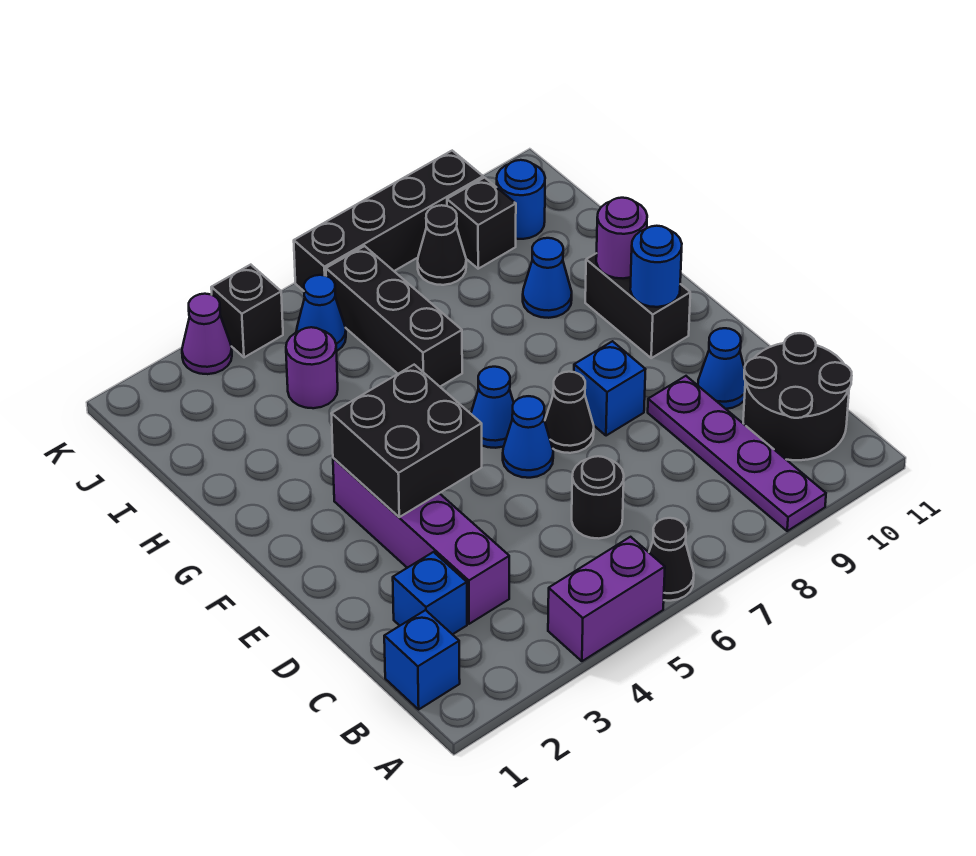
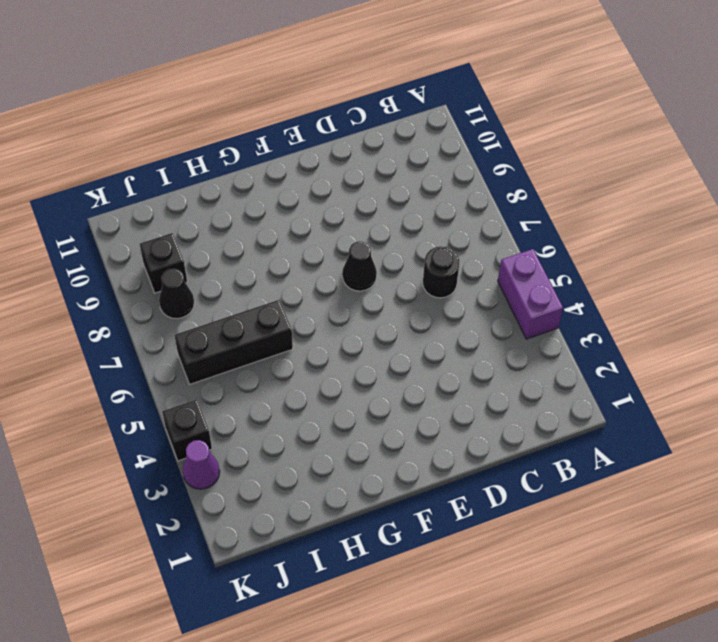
none -> black cone A6 level 1
none -> purple plate A9:D9 level 1
none -> blue brick B1 level 1

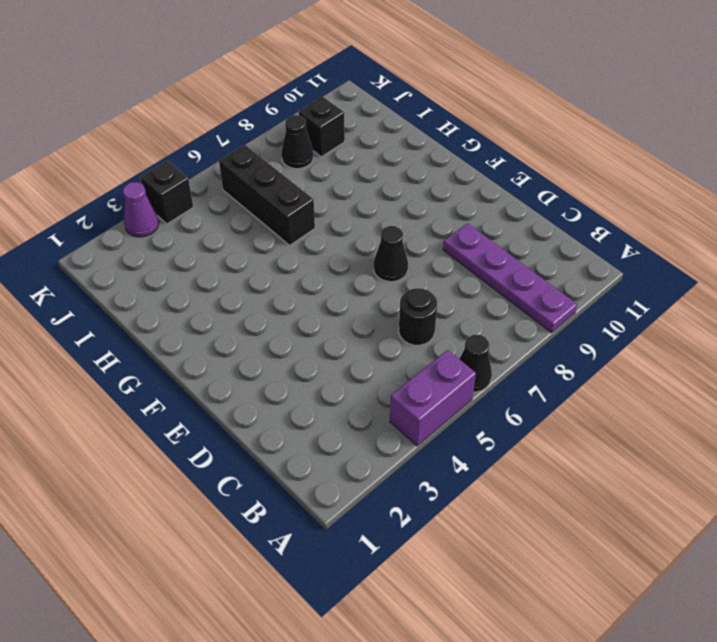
none -> blue brick B1 level 1
none -> black round brick B10:C11 level 1
none -> blue brick C2 level 1

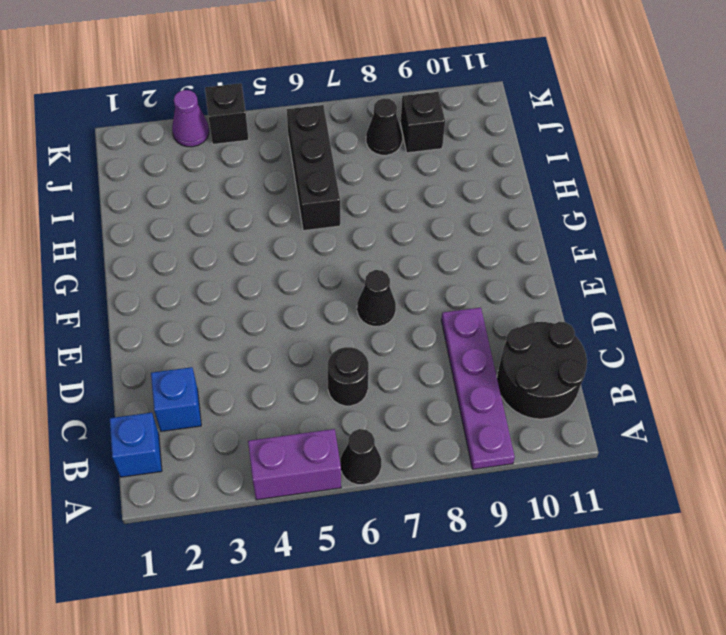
none -> purple brick C3:F3 level 1
none -> blue cone D10 level 1
none -> blue cone E6 level 1

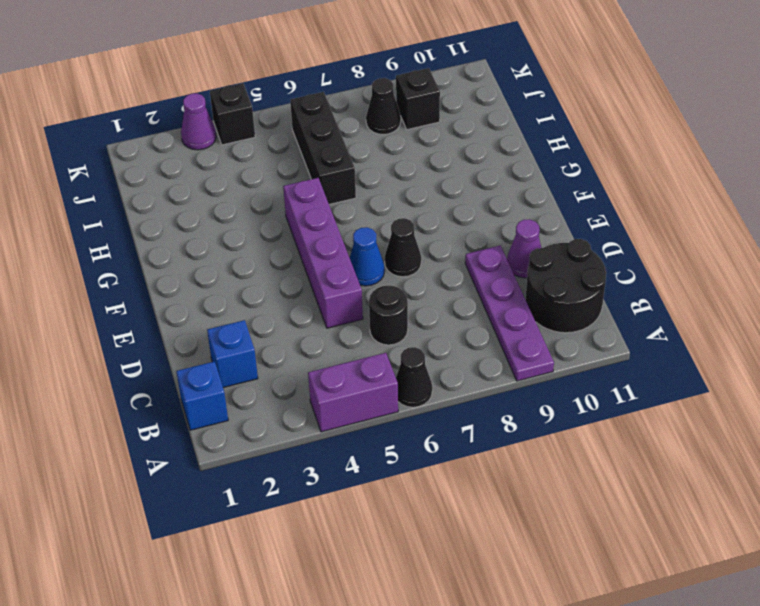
purple brick D5:G5 level 1 -> purple brick C3:F3 level 1
purple cone D10 level 1 -> blue cone D10 level 1
none -> blue brick E8 level 1
none -> blue cone F6 level 1
none -> black brick F10:G10 level 1

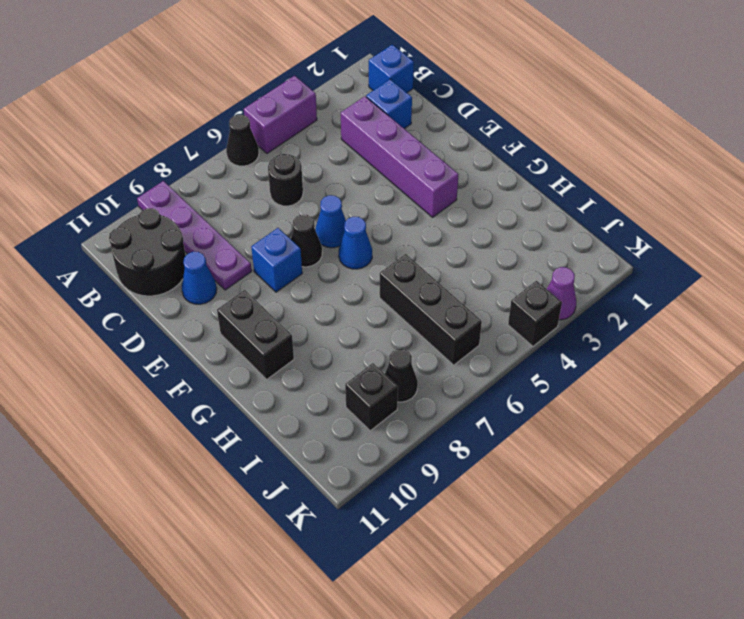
none -> blue cone H9 level 1
none -> purple round brick I4 level 1
none -> blue cone J5 level 1

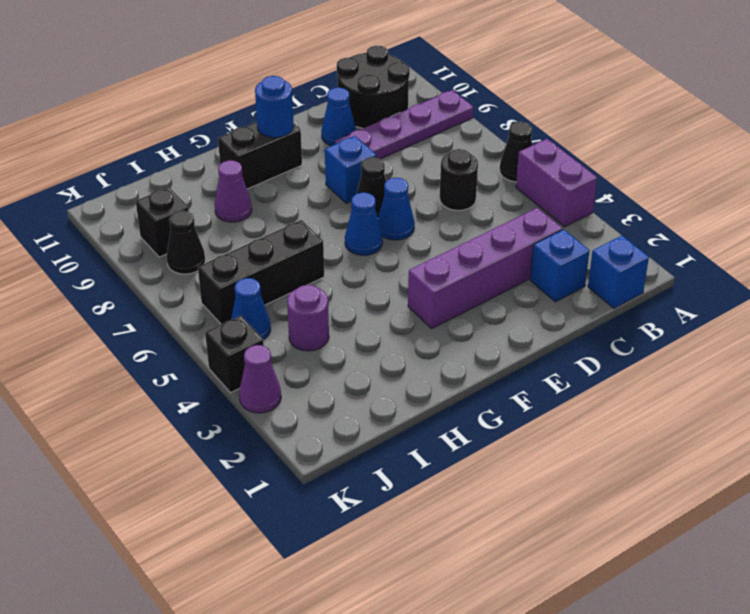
purple cone H9 level 1 -> blue cone H9 level 1
none -> blue round brick J10 level 1
none -> black brick K6:K9 level 1
none -> black brick E3:F4 level 2

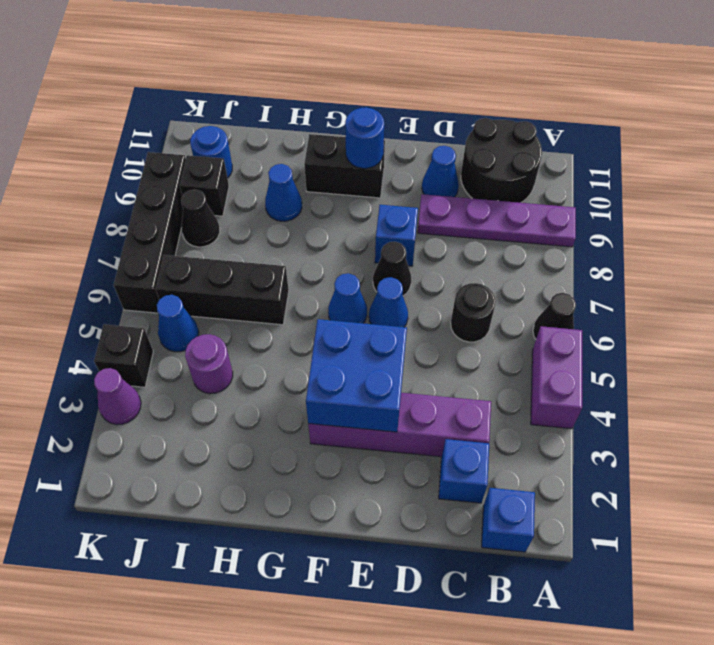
blue brick E3:F4 level 2 -> black brick E3:F4 level 2
none -> purple round brick G10 level 2

